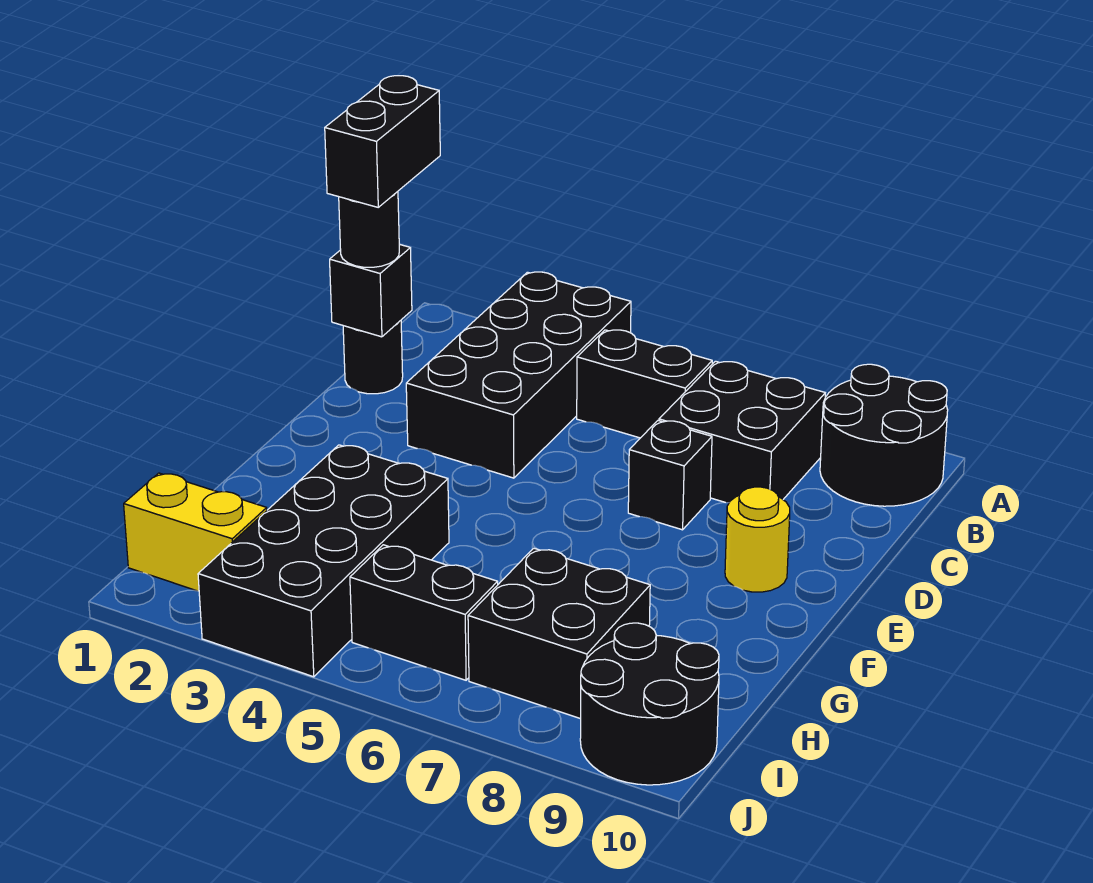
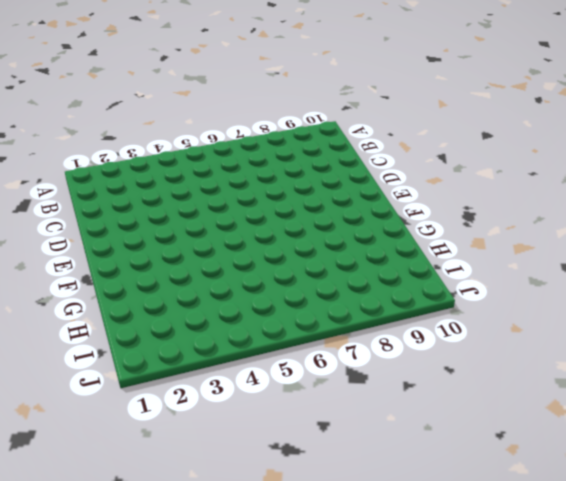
none -> black brick A3:D4 level 1
none -> black round brick A9:B10 level 1
none -> black brick B5:B6 level 1

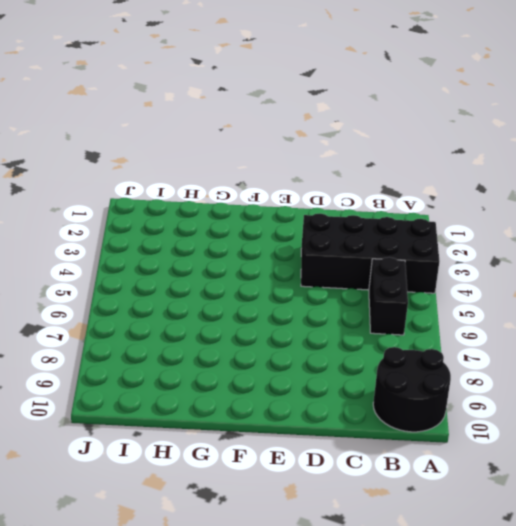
none -> black brick B7:C8 level 1
none -> black round brick C1 level 1
none -> black brick D7 level 1

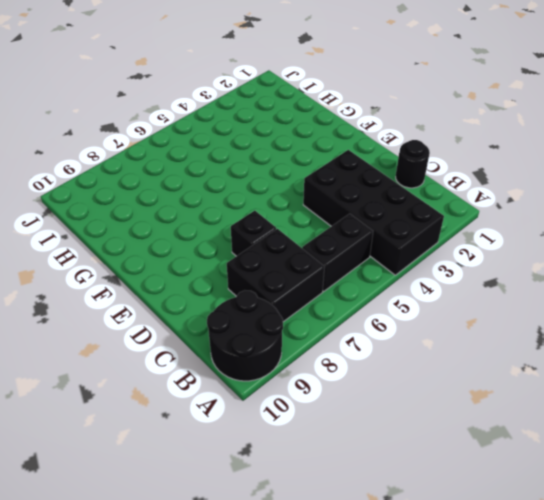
none -> yellow round brick E9 level 1
none -> black brick G3:J4 level 1
none -> black brick H7:I8 level 1

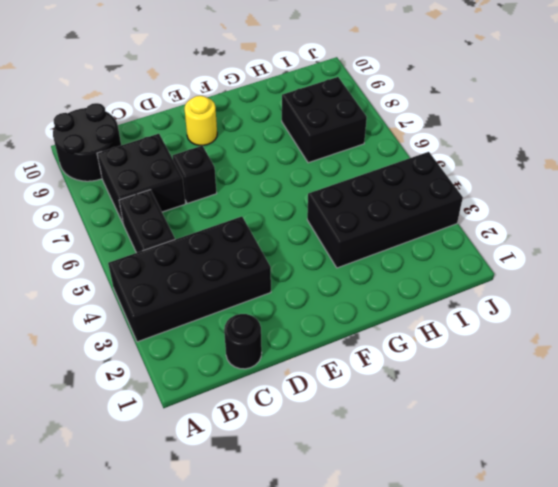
none -> yellow brick I1:I2 level 1
none -> black brick I5:I6 level 1
none -> black round brick I9:J10 level 1

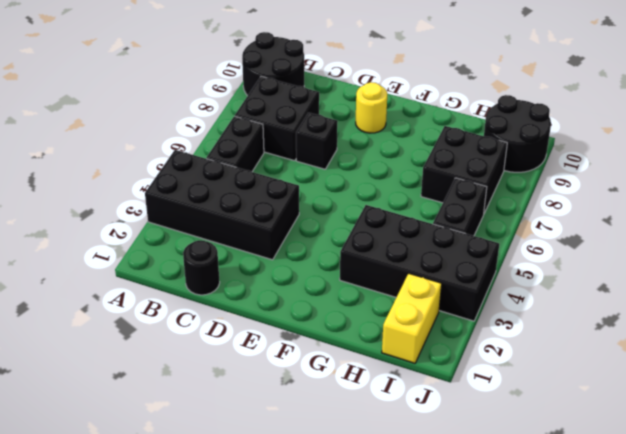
none -> black brick C1 level 2
none -> black round brick C1 level 3
none -> black brick B1:C1 level 4

